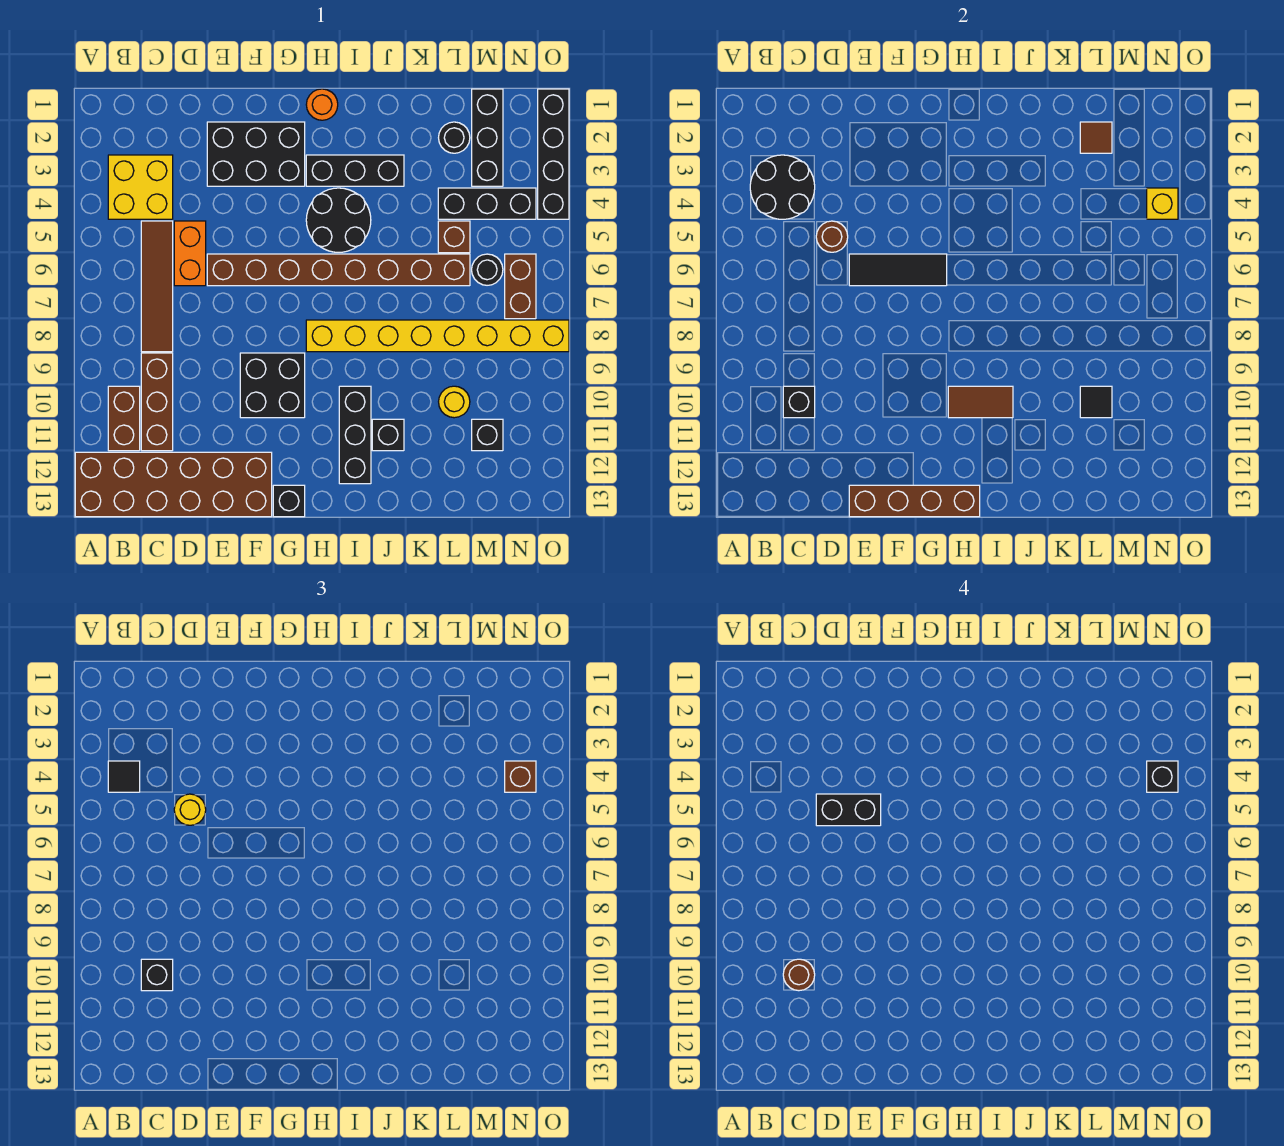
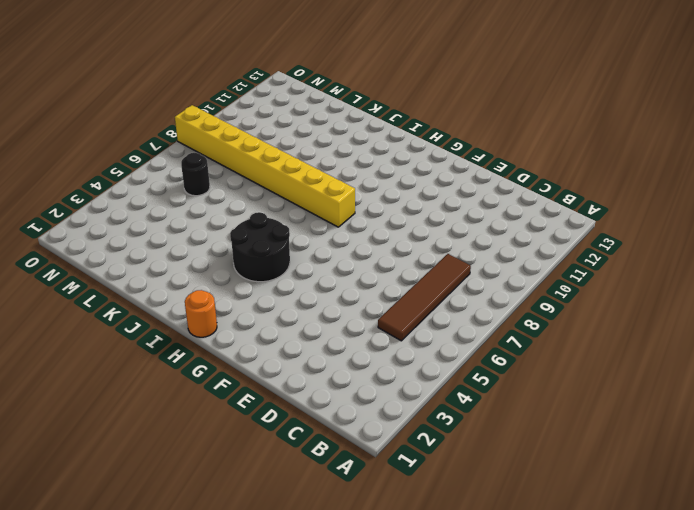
none -> brown brick A12:F13 level 1
none -> yellow brick B3:C4 level 1
none -> brown brick B10:B11 level 1
none -> brown brick C9:C11 level 1

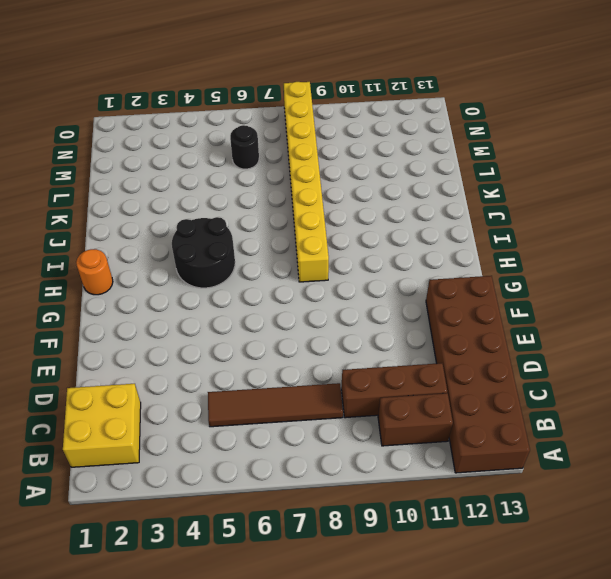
yellow brick B1:C2 level 1 -> yellow brick B3:C4 level 1
none -> orange brick D5:D6 level 1
none -> black brick E2:G3 level 1
none -> brown brick E6:L6 level 1
none -> black brick F9:G10 level 1

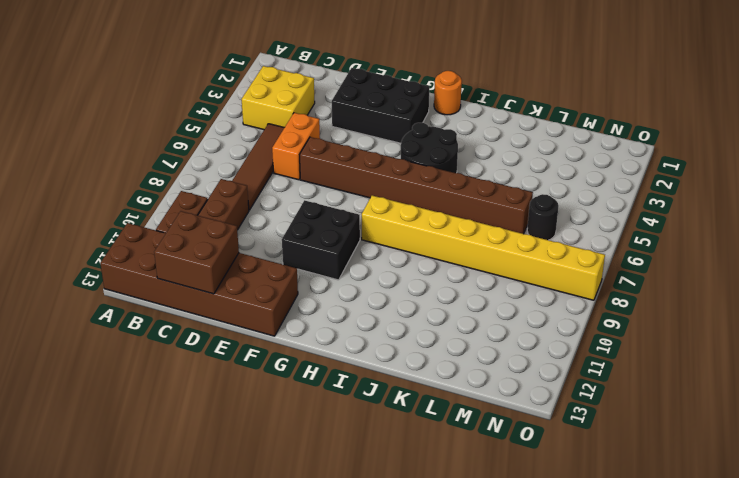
brown brick C12:D13 level 2 -> none
none -> black brick G13 level 1
none -> black brick H3:J3 level 1
none -> black brick I10:I12 level 1
none -> black brick J11 level 1

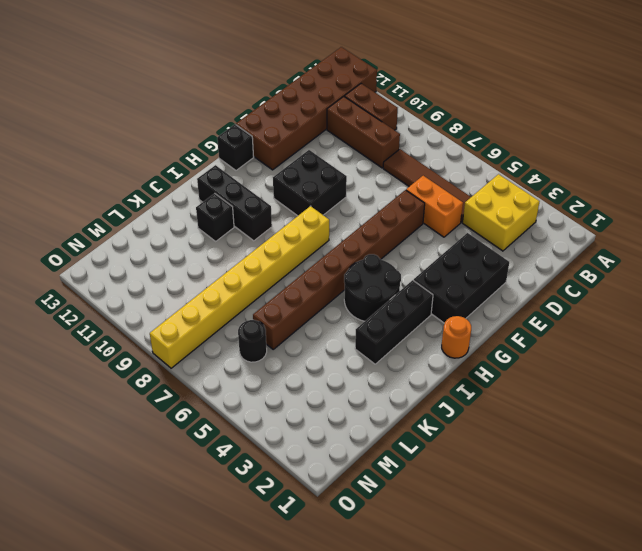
none -> black round brick L2 level 1
none -> black brick L4:N4 level 1
none -> brown brick L5 level 1
none -> yellow round brick L10 level 1

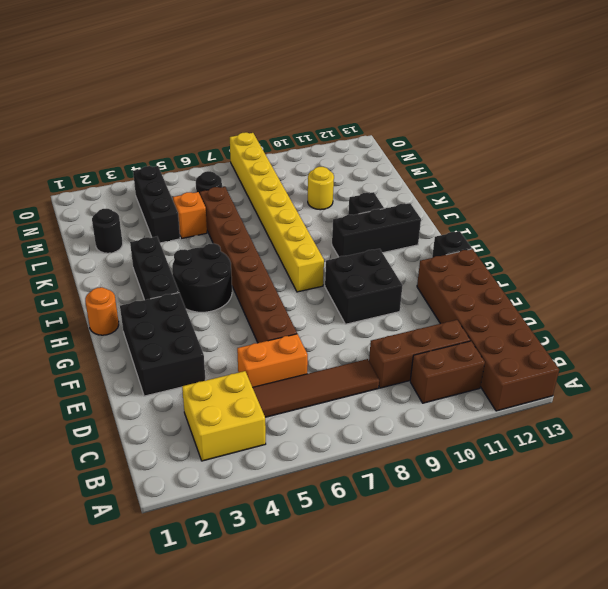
orange brick L5 level 1 -> brown brick L5 level 1
none -> black brick M1:M3 level 1
none -> black brick M11 level 1
none -> brown brick N6:N7 level 1
none -> black brick O1:O4 level 1

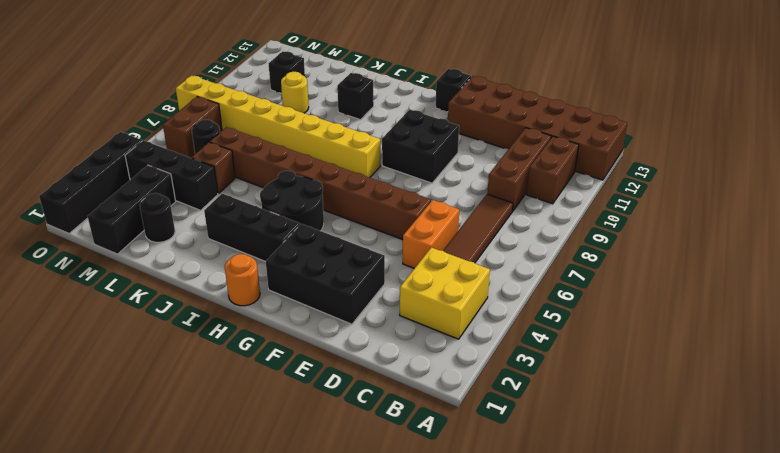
none -> black brick I10:I12 level 1
none -> black round brick B3:C4 level 2
none -> black brick C10 level 2
none -> brown round brick D5 level 2

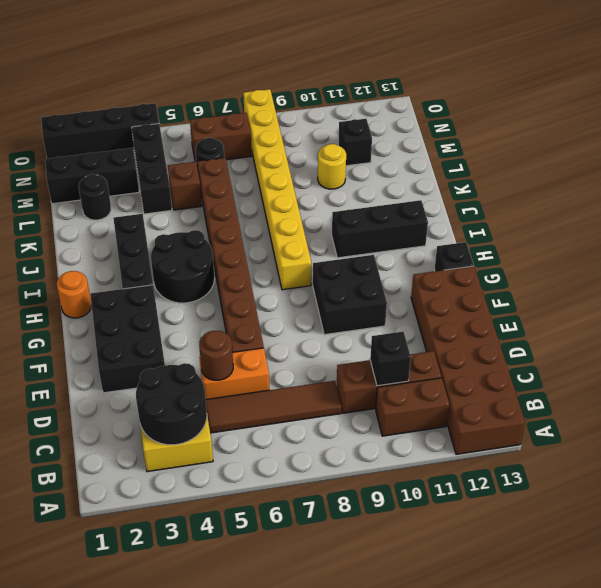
none -> black brick J11 level 1
none -> black tile E6:G6 level 2
none -> brown brick E13:H13 level 2
none -> brown tile H10:I10 level 2

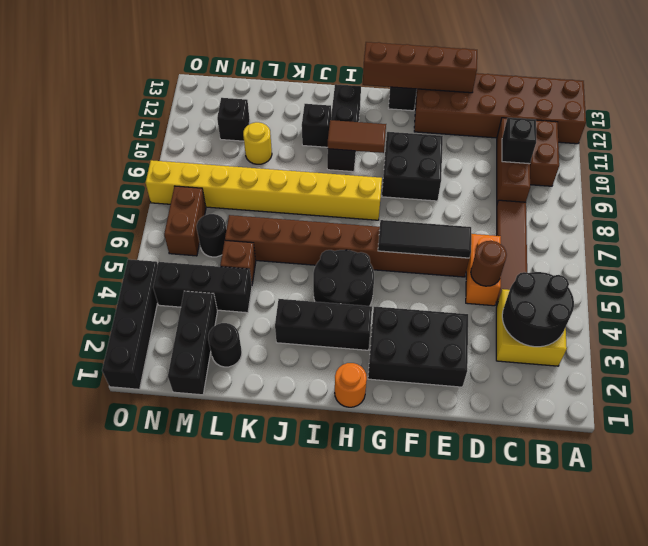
none -> brown tile L2 level 2
none -> black tile L10 level 2
none -> yellow brick N4 level 2
none -> black tile B4 level 3

